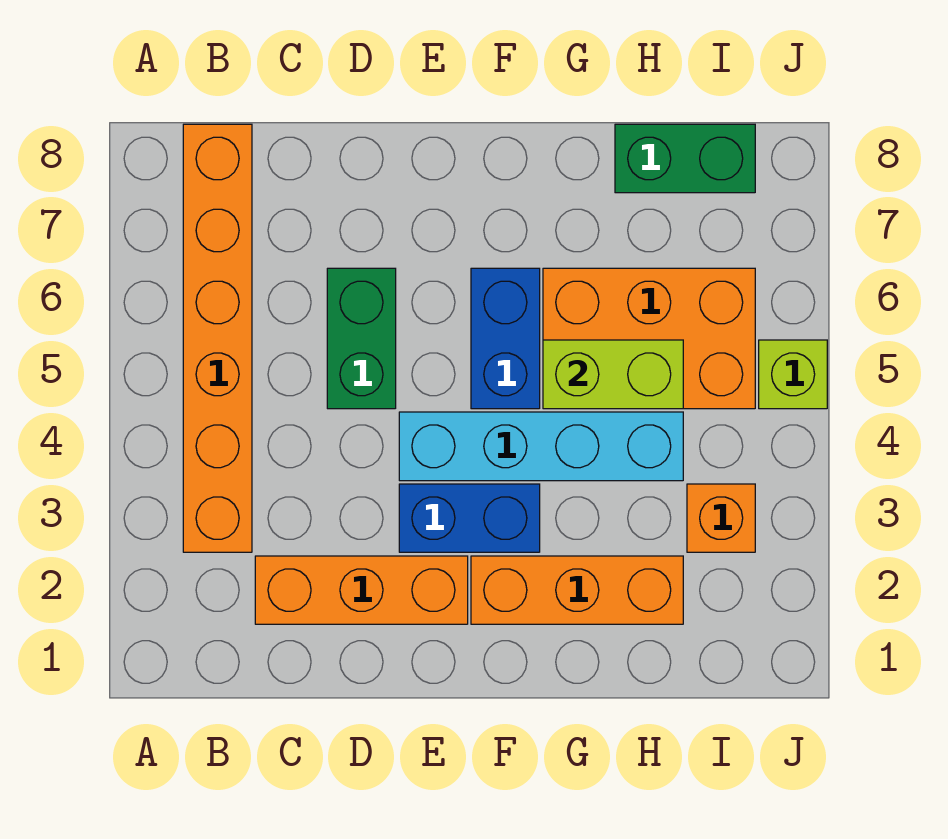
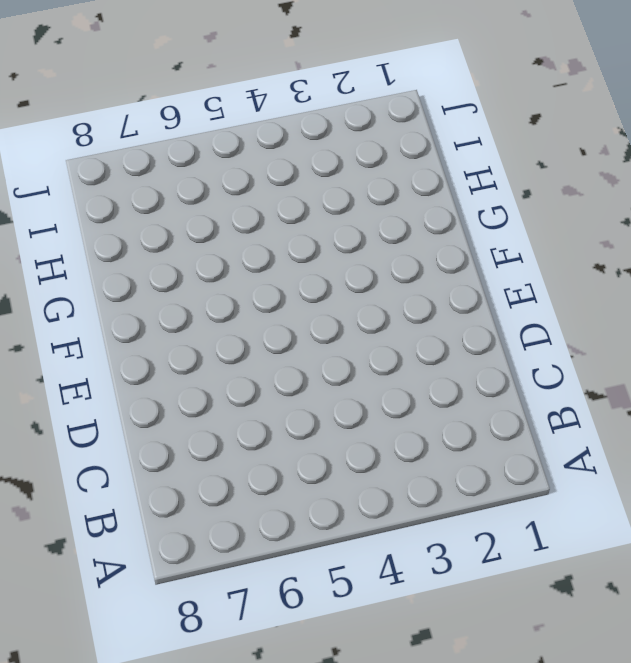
none -> orange brick B3:B8 level 1
none -> orange brick C2:E2 level 1
none -> green brick D5:D6 level 1

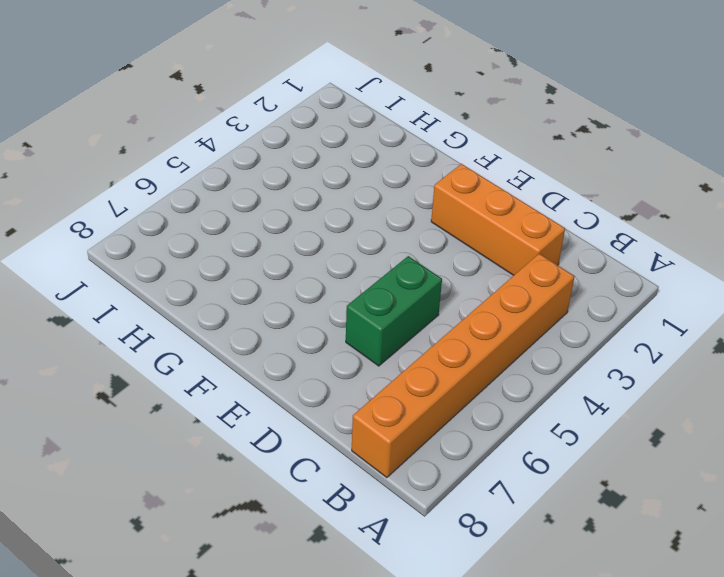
none -> blue brick E3:F3 level 1
none -> cyan brick E4:H4 level 1
none -> orange brick F2:H2 level 1

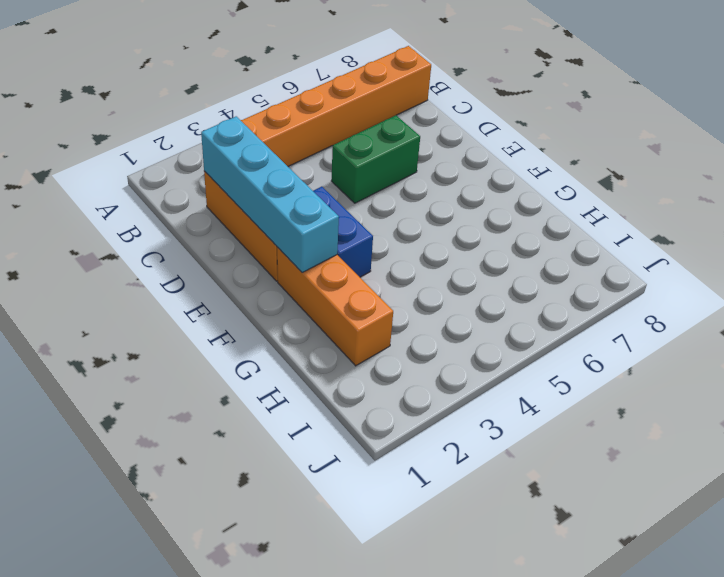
cyan brick C2:F2 level 2 -> cyan brick E4:H4 level 1
none -> blue brick F5:F6 level 1
none -> orange brick G5:I6 level 1
none -> green brick H8:I8 level 1

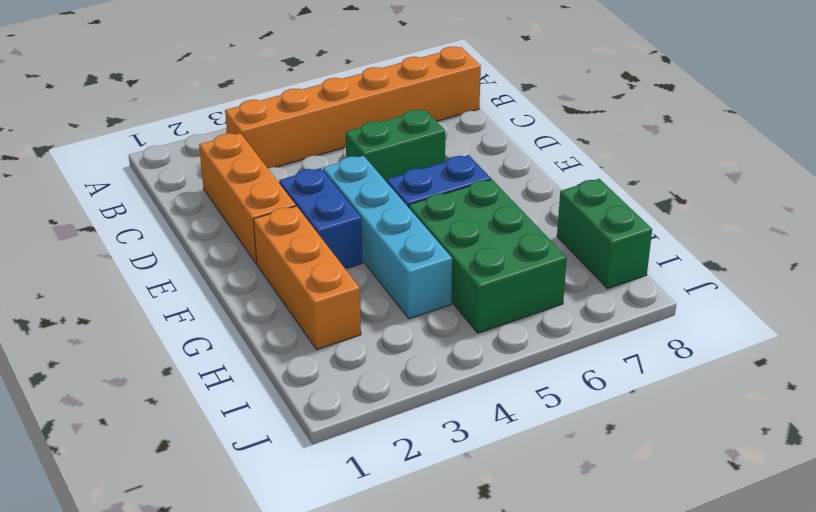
green brick G5:I6 level 1 -> orange brick G5:I6 level 1
none -> orange brick I3 level 1
none -> lime brick J5 level 1
none -> lime brick G5:H5 level 2

